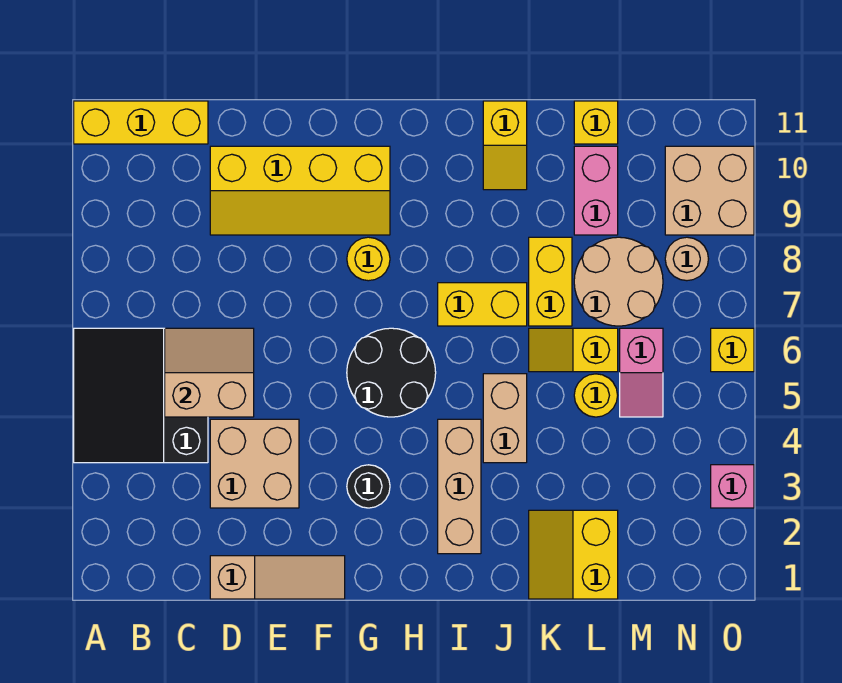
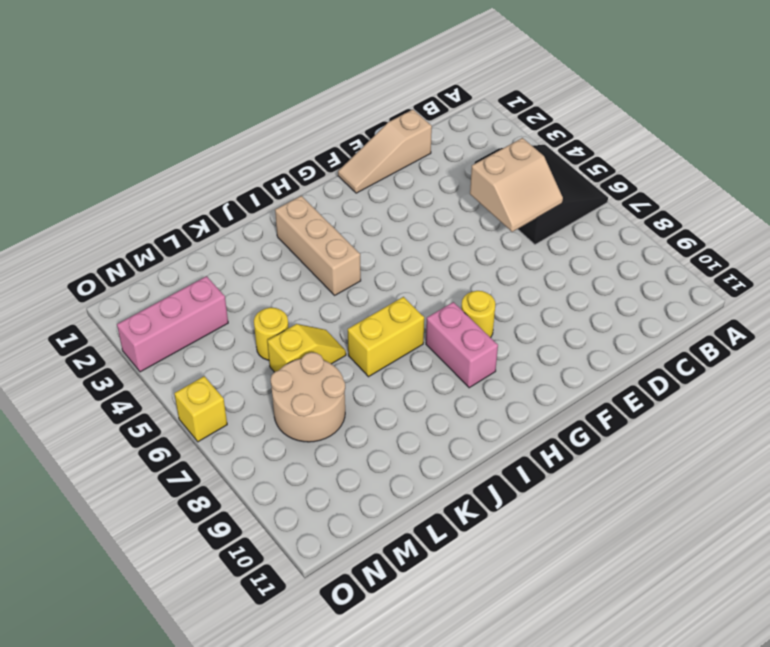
pink brick H8:H9 level 1 -> pink brick L9:L10 level 1
pink brick M3:O3 level 1 -> pink brick O3 level 1
none -> yellow brick A11:C11 level 1
none -> tan brick D3:E4 level 1
none -> yellow slope D9:G10 level 1 top 10

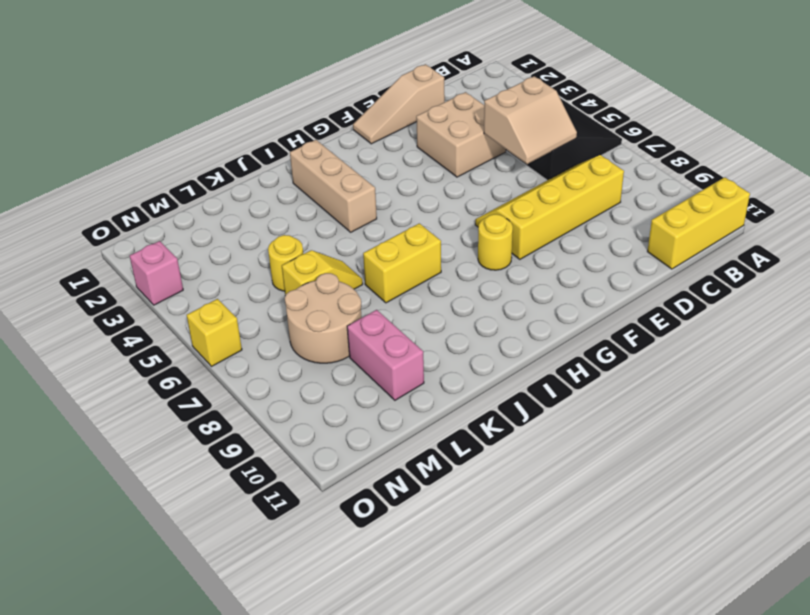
yellow slope C7:F8 level 1 top 8 -> yellow slope D9:G10 level 1 top 10
none -> black round brick G3 level 1
none -> black round brick G5:H6 level 1
none -> tan brick J4:J5 level 1

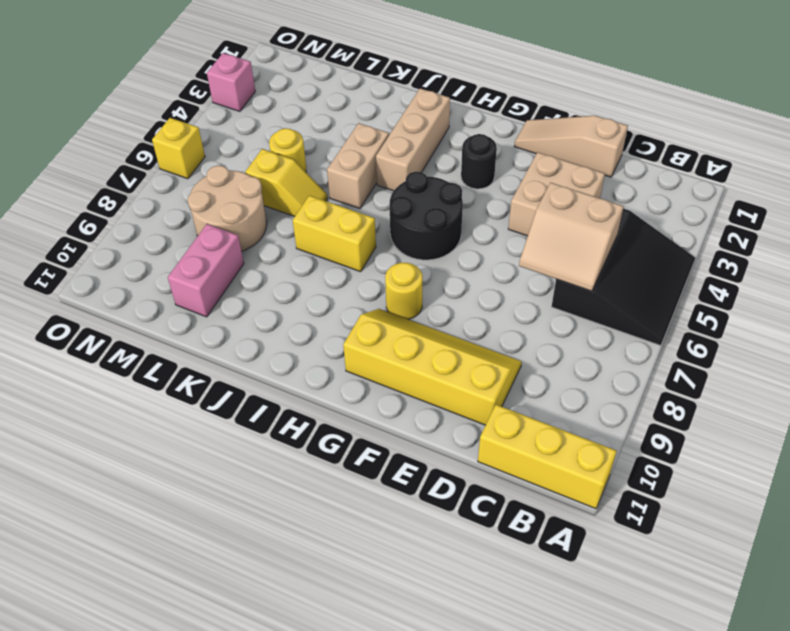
none -> yellow slope J10:J11 level 1 top 11
none -> yellow slope K1:L2 level 1 top L
none -> yellow brick K7:K8 level 1

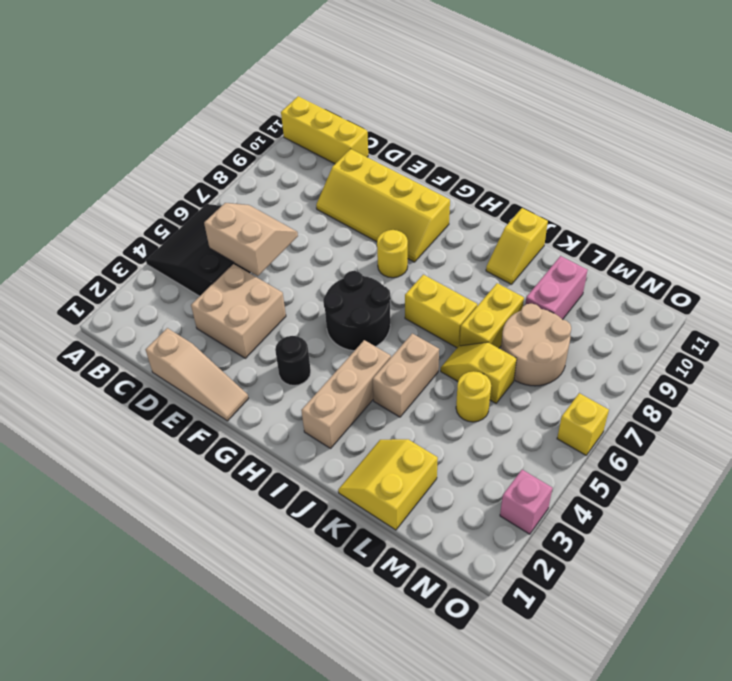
none -> yellow brick L11 level 1
none -> pink slope M5:M6 level 1 top 6
none -> tan round brick N8 level 1

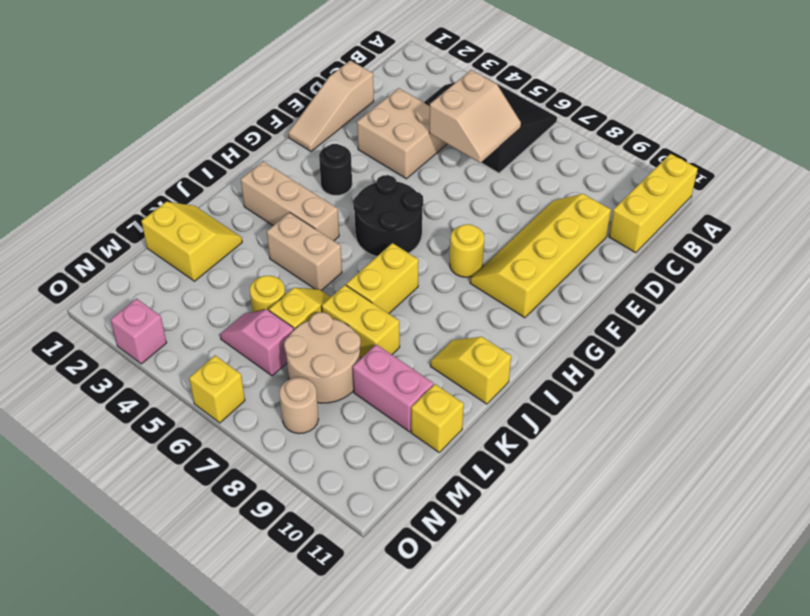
none -> tan brick N9:O10 level 1

